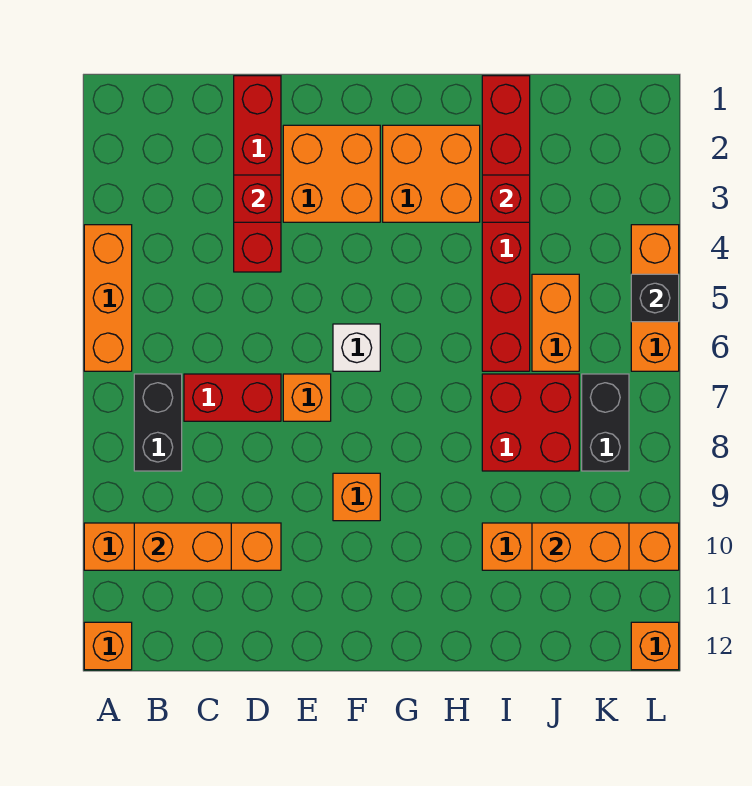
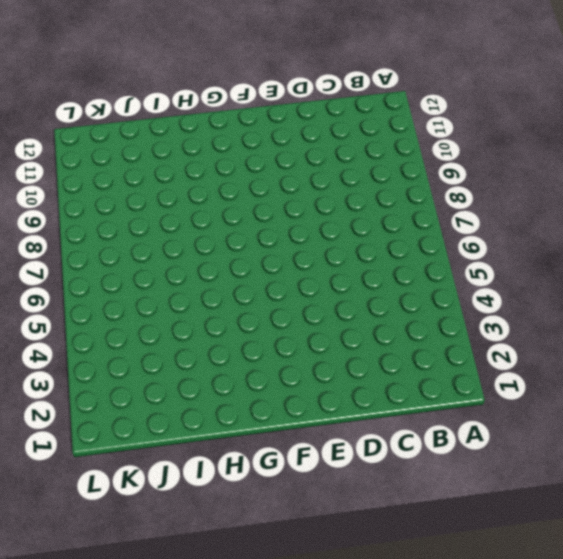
none -> orange brick A4:A6 level 1
none -> orange brick A10:D10 level 1
none -> orange brick A12 level 1

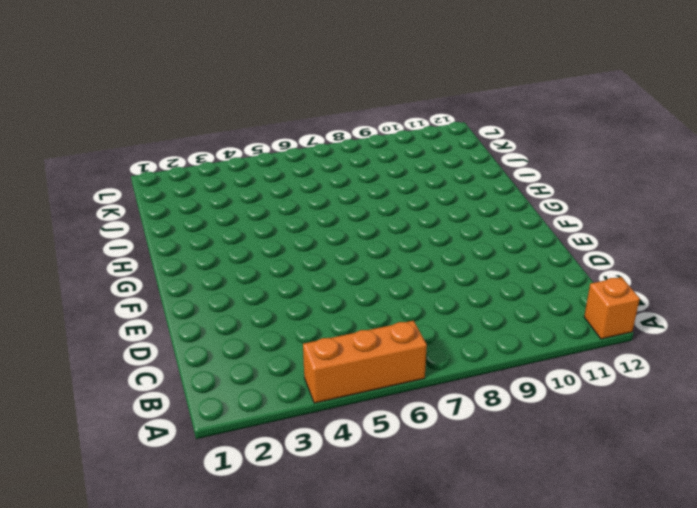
none -> orange brick A10:D10 level 1
none -> black brick B7:B8 level 1
none -> red brick C7:D7 level 1

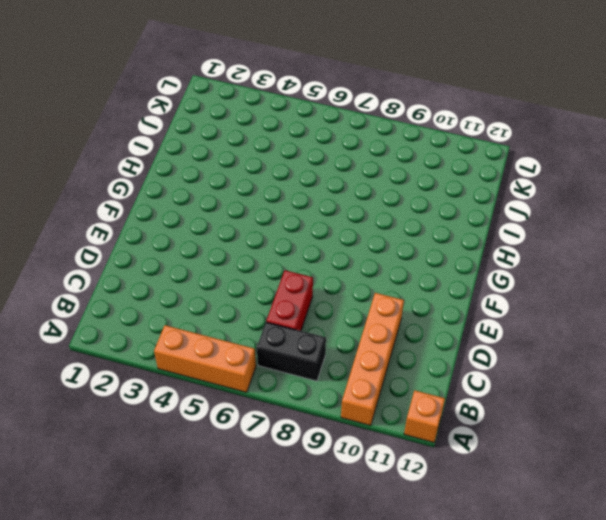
none -> red brick D1:D4 level 1
none -> orange brick E2:F3 level 1
none -> orange brick E7 level 1

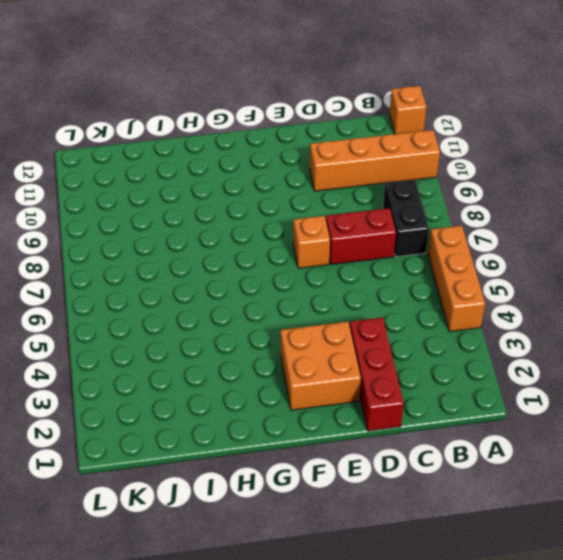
red brick D1:D3 level 1 -> red brick D1:D4 level 1
none -> white brick F6 level 1
none -> orange brick F9 level 1
none -> orange brick G2:H3 level 1

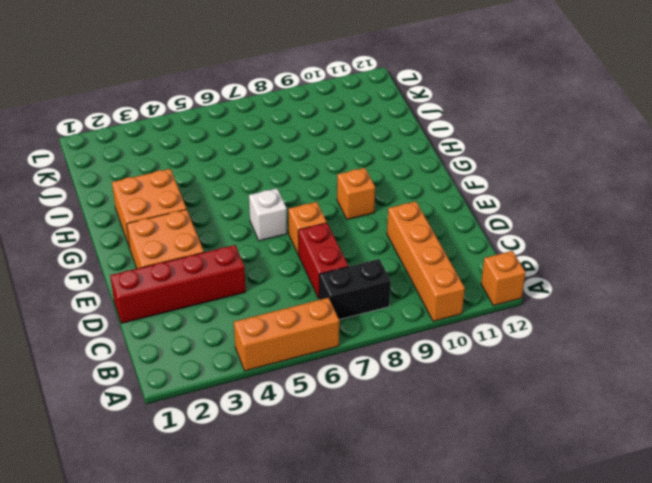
none -> red brick I1:I6 level 1
none -> red brick I7:J8 level 1
none -> orange brick I10:L10 level 1

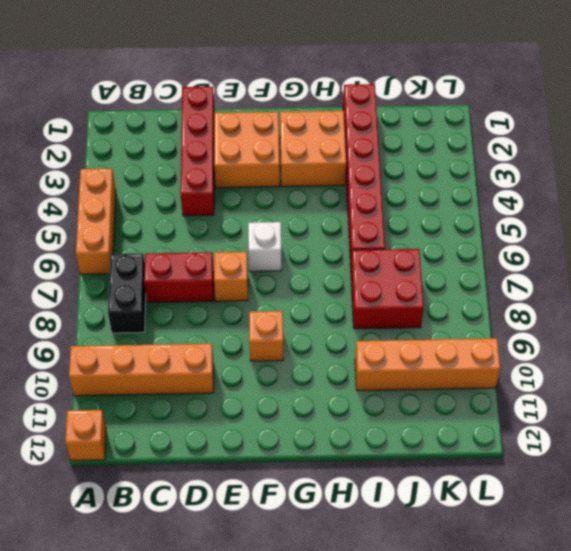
none -> orange brick J5:J6 level 1
none -> black brick K7:K8 level 1
none -> orange brick L4:L6 level 1

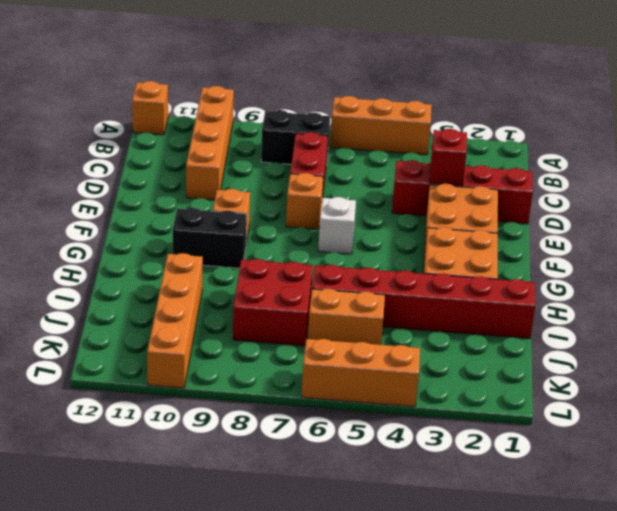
black brick G9:G10 level 1 -> black brick K7:K8 level 1
none -> orange brick L12 level 1
none -> orange brick B10:C10 level 2
none -> red brick I3 level 2

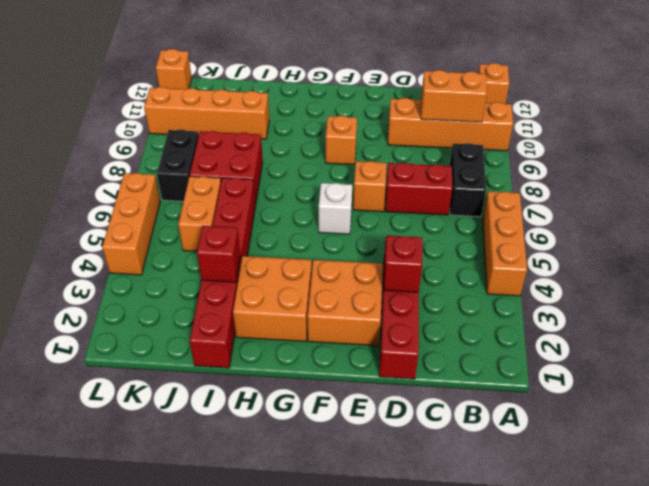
none -> orange brick J10:K10 level 2
none -> black brick L5 level 2

